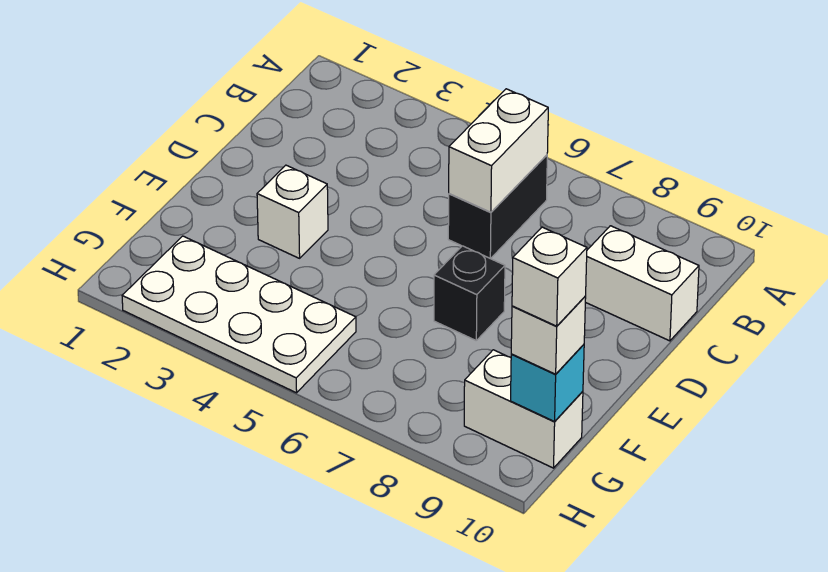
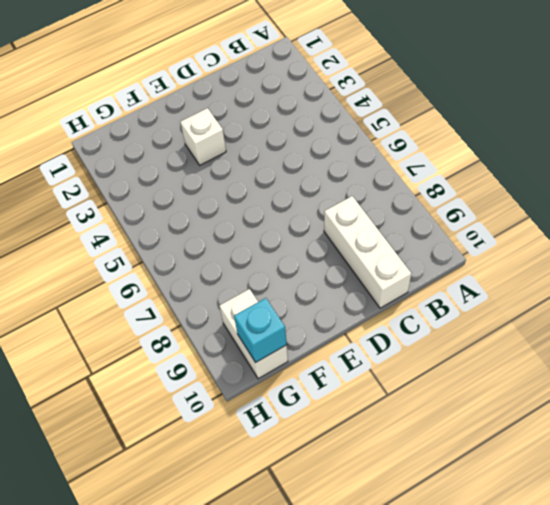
white brick C8:C10 level 1 -> white brick C9:C10 level 1
none -> black brick B6:C6 level 1
none -> black brick E7 level 1

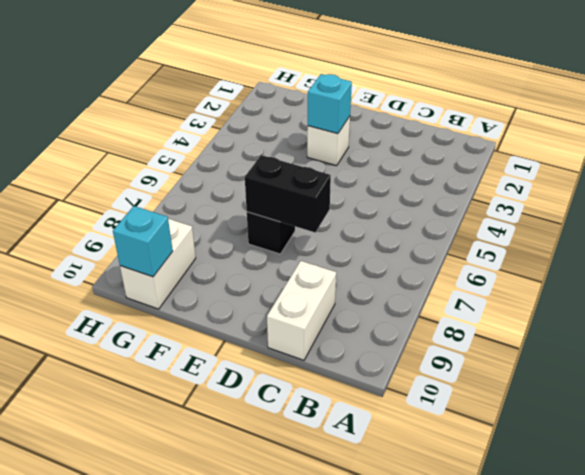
black brick D7:E7 level 2 -> black brick B6:C6 level 1
cyan brick E3 level 2 -> none
none -> white plate G2:H5 level 1
none -> white brick B6:C6 level 2

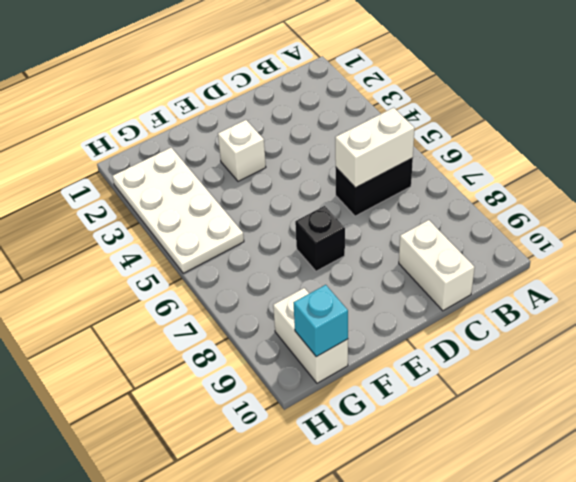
none -> white brick G10 level 3
none -> white brick G10 level 4

